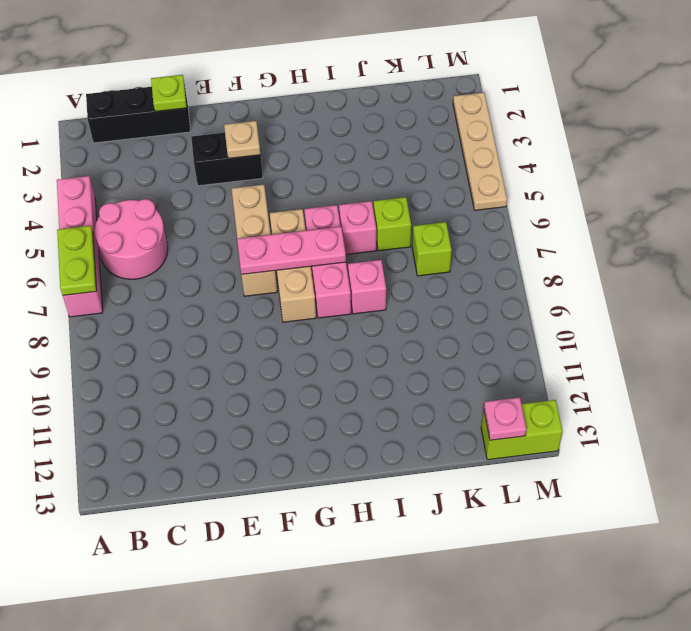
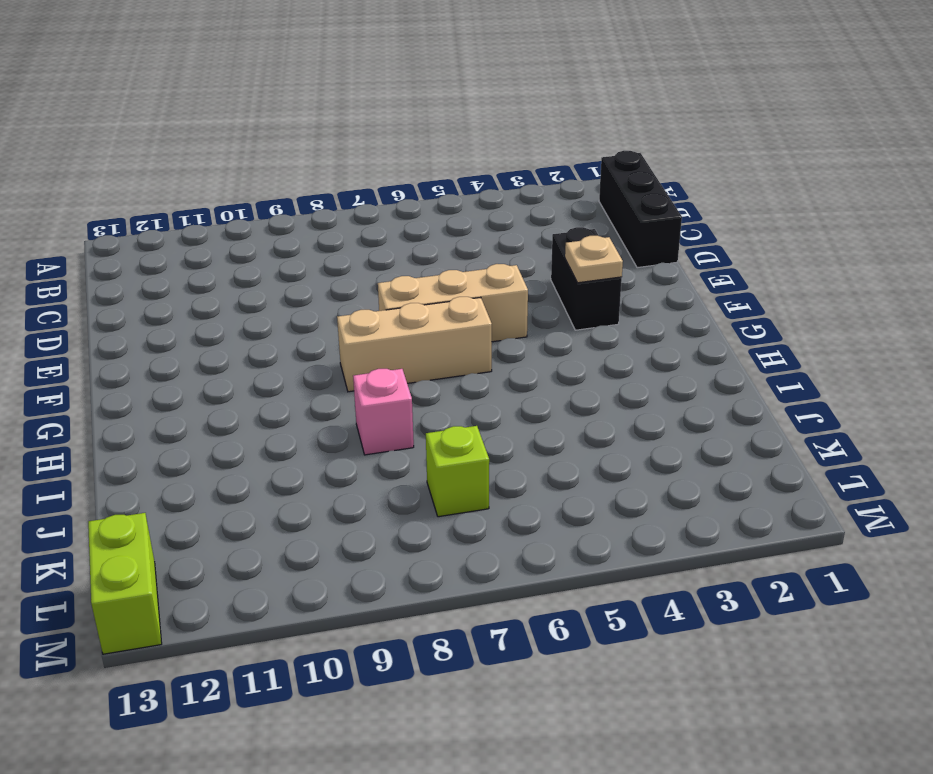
none -> pink brick A4:A7 level 1
none -> pink round brick B5:C6 level 1
none -> pink brick H6:H8 level 1

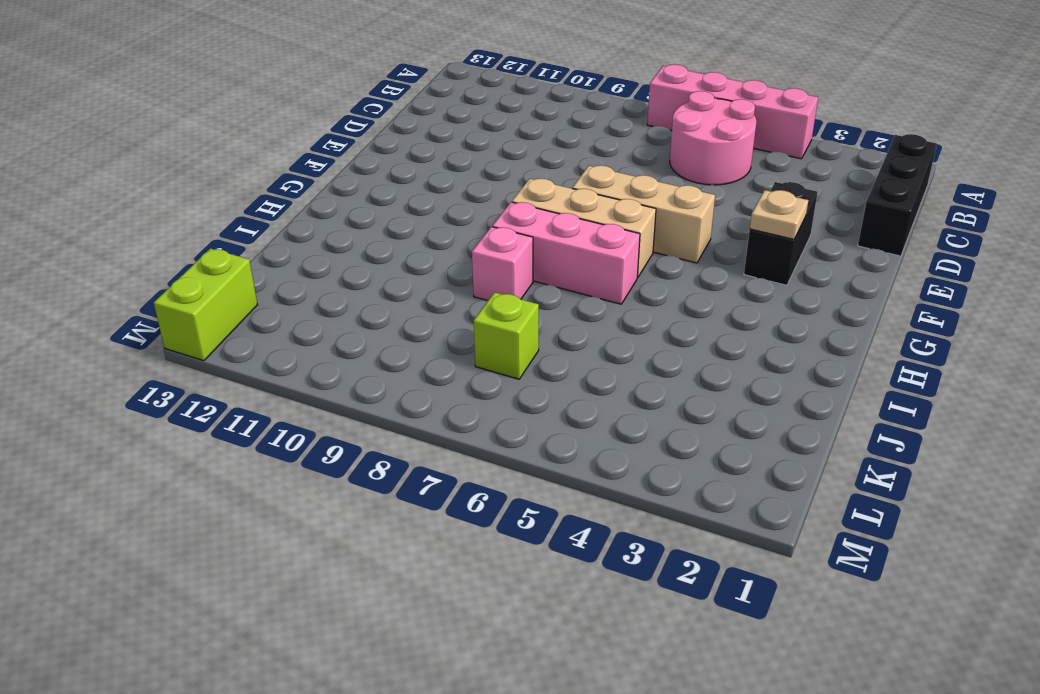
none -> pink brick I6 level 1
none -> lime brick J6 level 1
none -> tan plate M2:M5 level 1

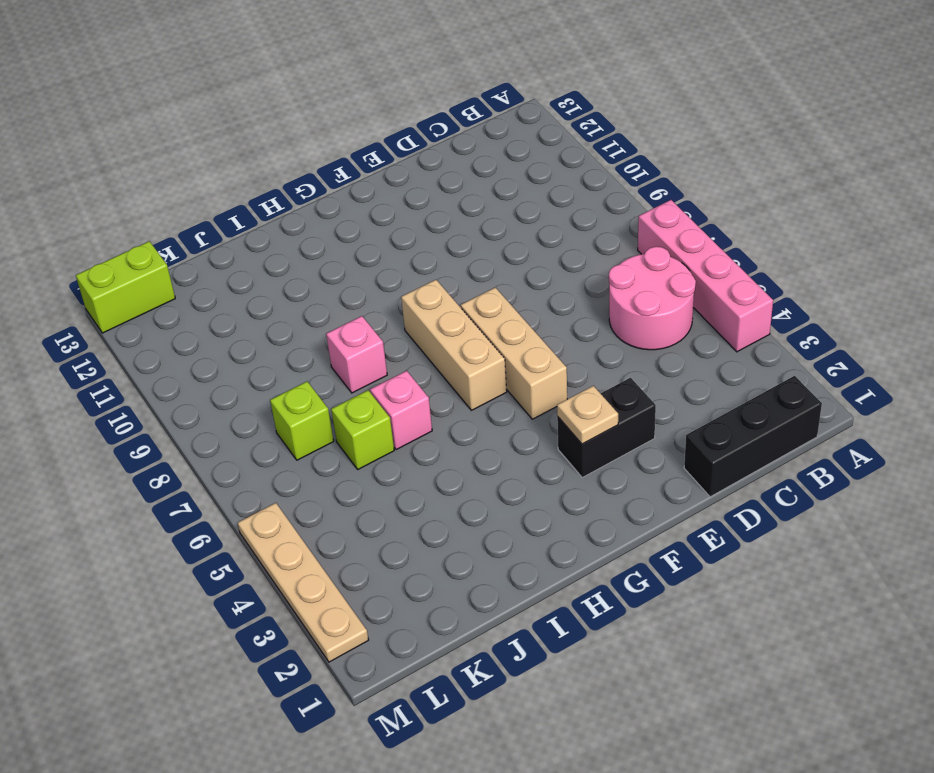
none -> pink brick H6:H8 level 1
none -> lime plate A6:A7 level 2
none -> lime plate D1 level 2

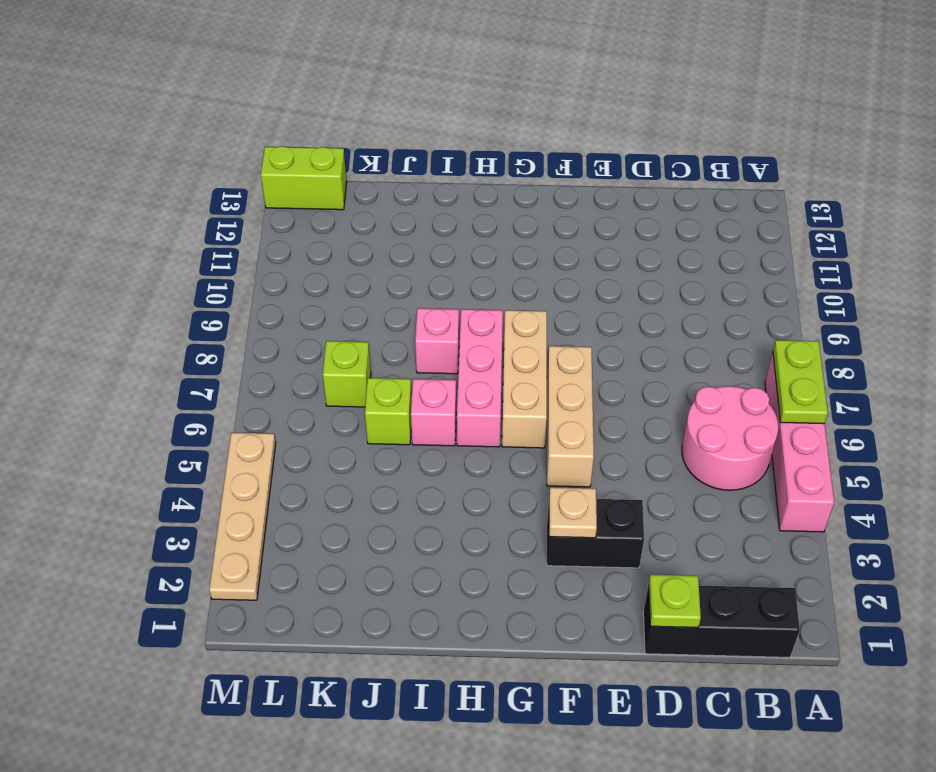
none -> pink plate F7:H7 level 2
none -> pink plate L13 level 2

